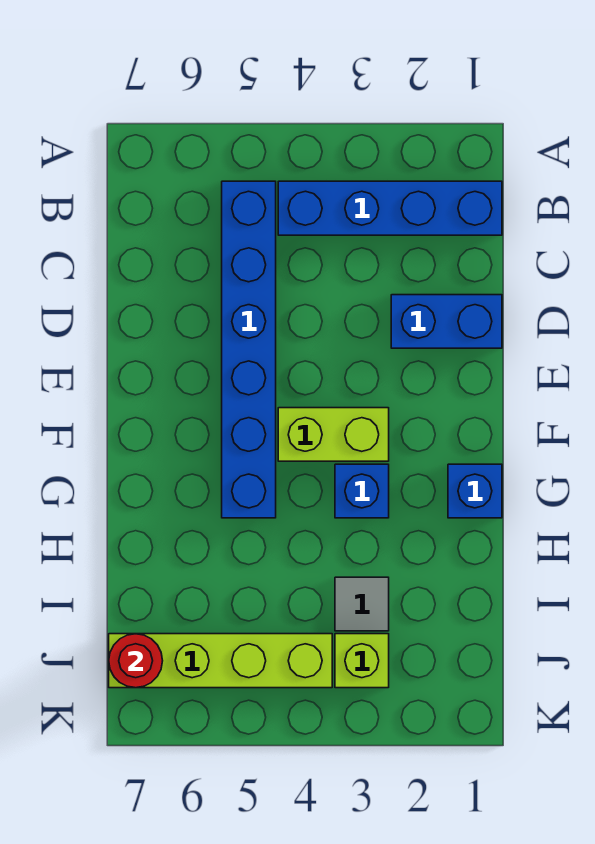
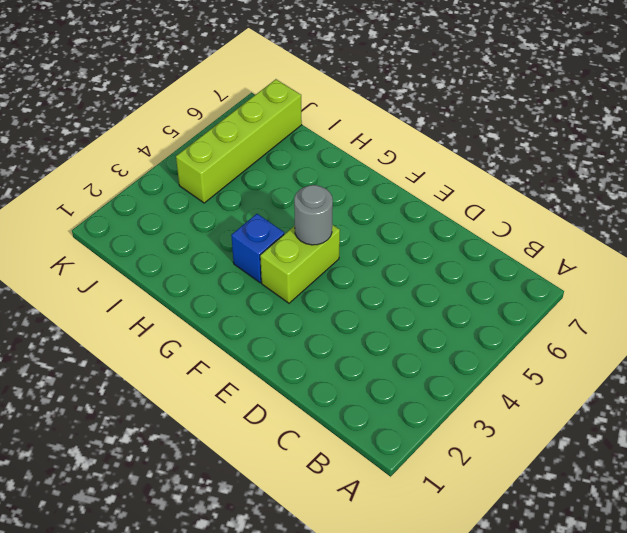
grey round brick F4 level 2 -> none
none -> blue brick B1:B4 level 1
none -> blue brick B5:G5 level 1

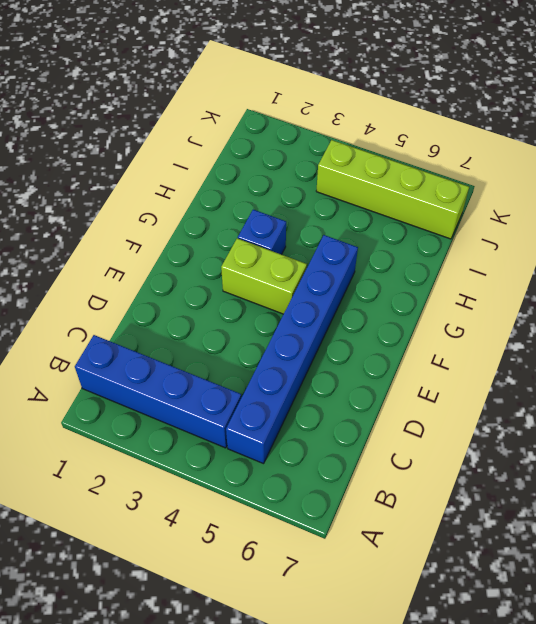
none -> blue brick D1:D2 level 1
none -> blue brick G1 level 1

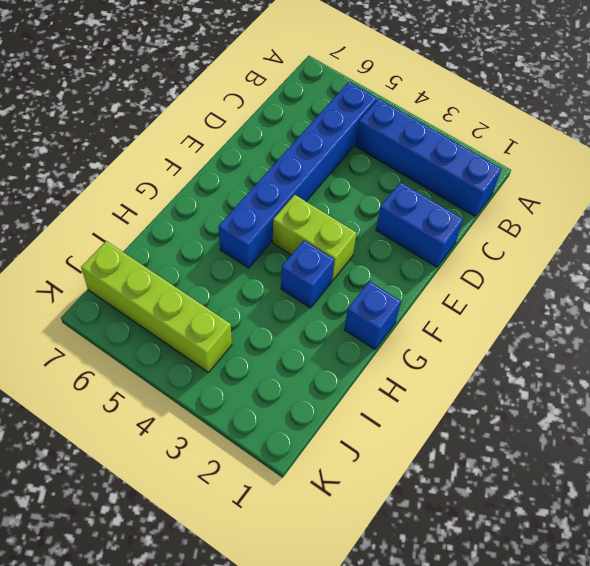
none -> grey tile I3 level 1
none -> lime brick J3 level 1

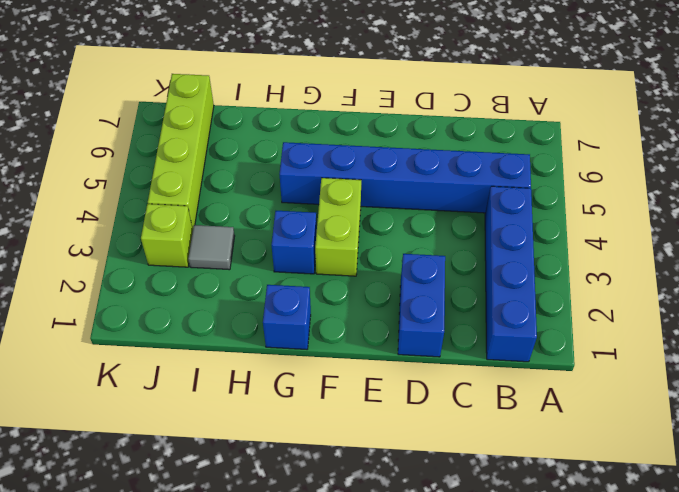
none -> red round brick J7 level 2

